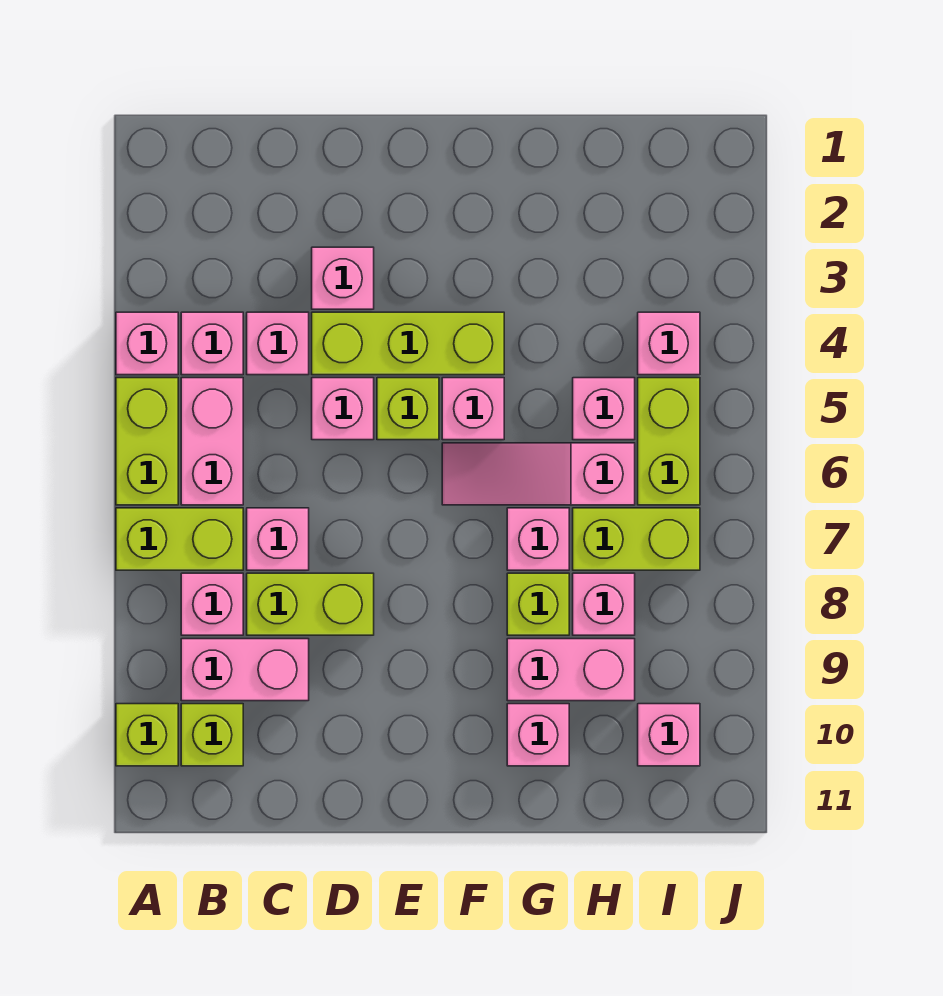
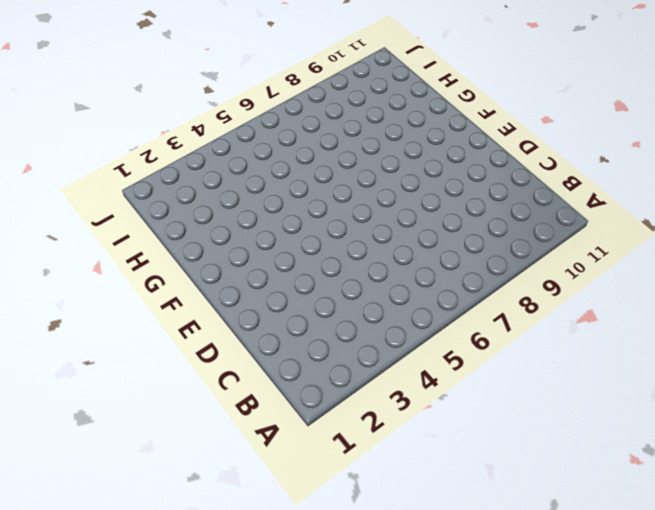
none -> pink brick A4 level 1
none -> lime brick A5:A6 level 1
none -> lime brick A7:B7 level 1

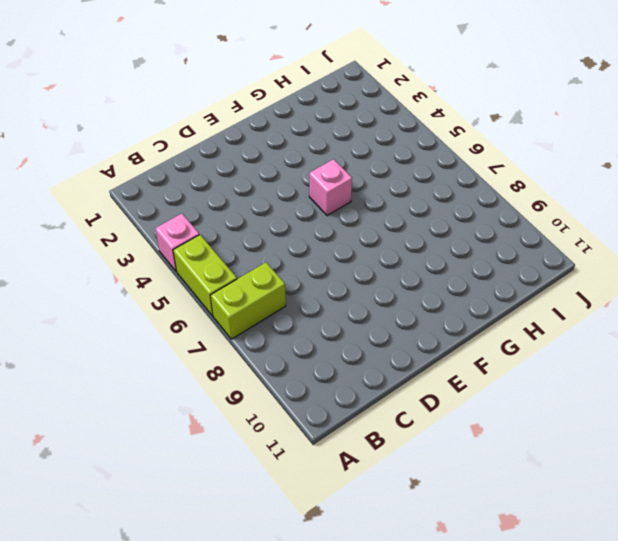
none -> lime brick A10 level 1
none -> pink brick B4 level 1
none -> pink brick B5:B6 level 1

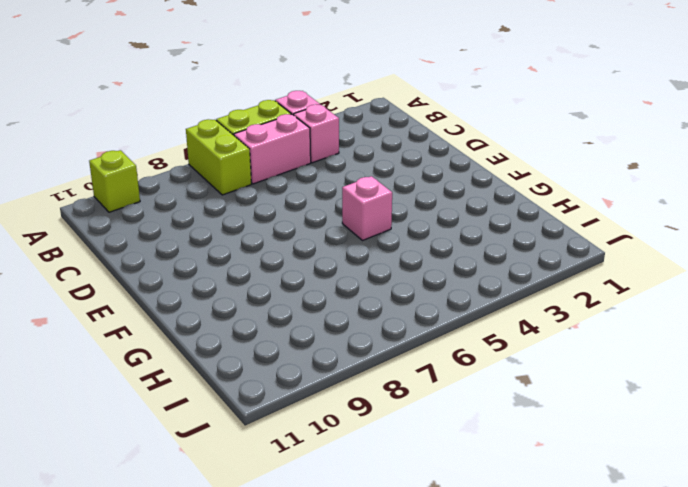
none -> pink brick B8 level 1
none -> pink brick B9:C9 level 1
none -> lime brick B10 level 1

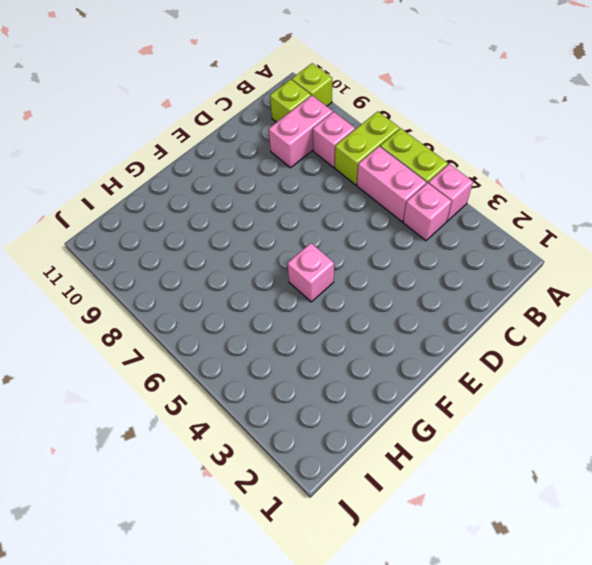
none -> pink brick C4 level 1
none -> pink brick C7 level 1
none -> lime brick C8:D8 level 1

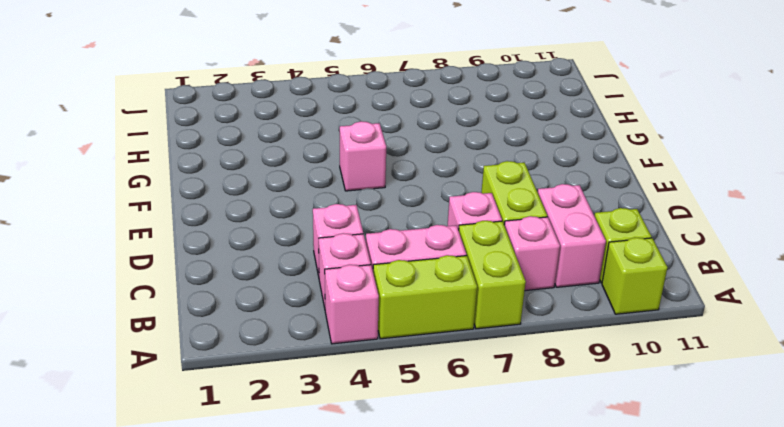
none -> pink brick D3 level 1
none -> lime brick D4:F4 level 1
none -> pink brick D5 level 1

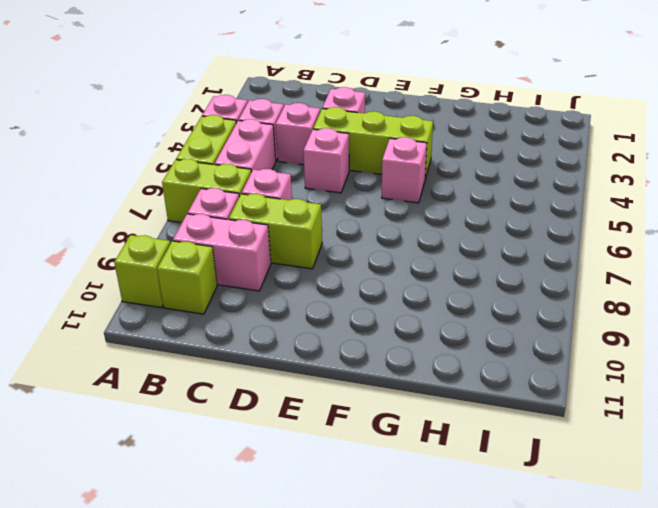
none -> lime brick E5 level 1
none -> pink slope F6:H6 level 1 top H
none -> pink brick G7 level 1

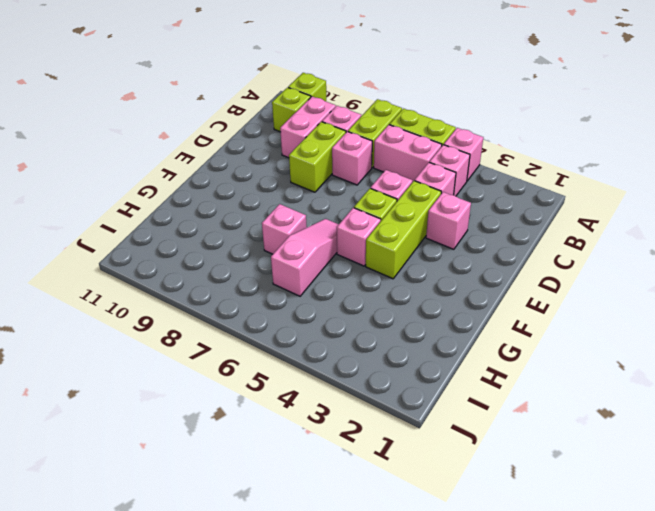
none -> lime brick G8 level 1
none -> pink brick G9:H9 level 1
none -> pink brick G10 level 1

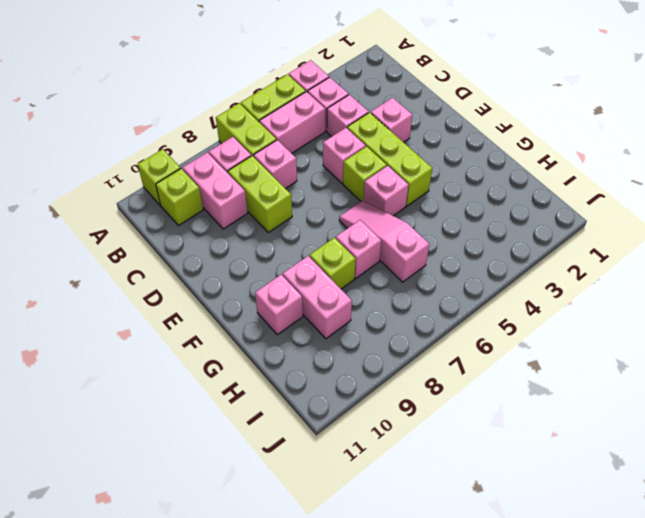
none -> pink brick H5 level 1
none -> lime brick H7:I7 level 1
none -> pink brick H8 level 1

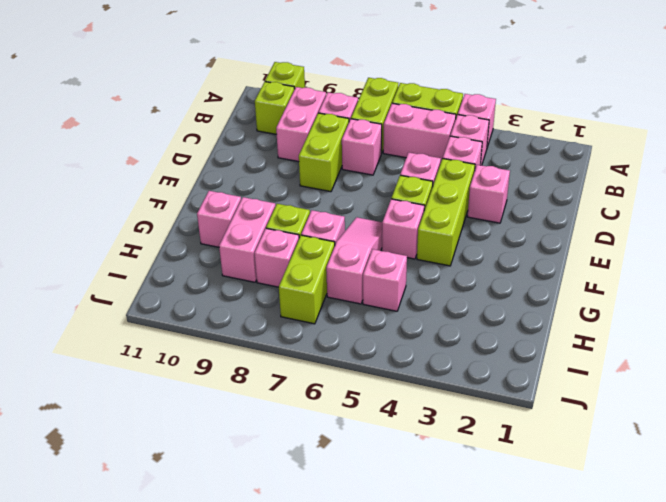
none -> pink brick I4 level 1
none -> lime brick I5:I6 level 1
none -> pink brick I10 level 1

